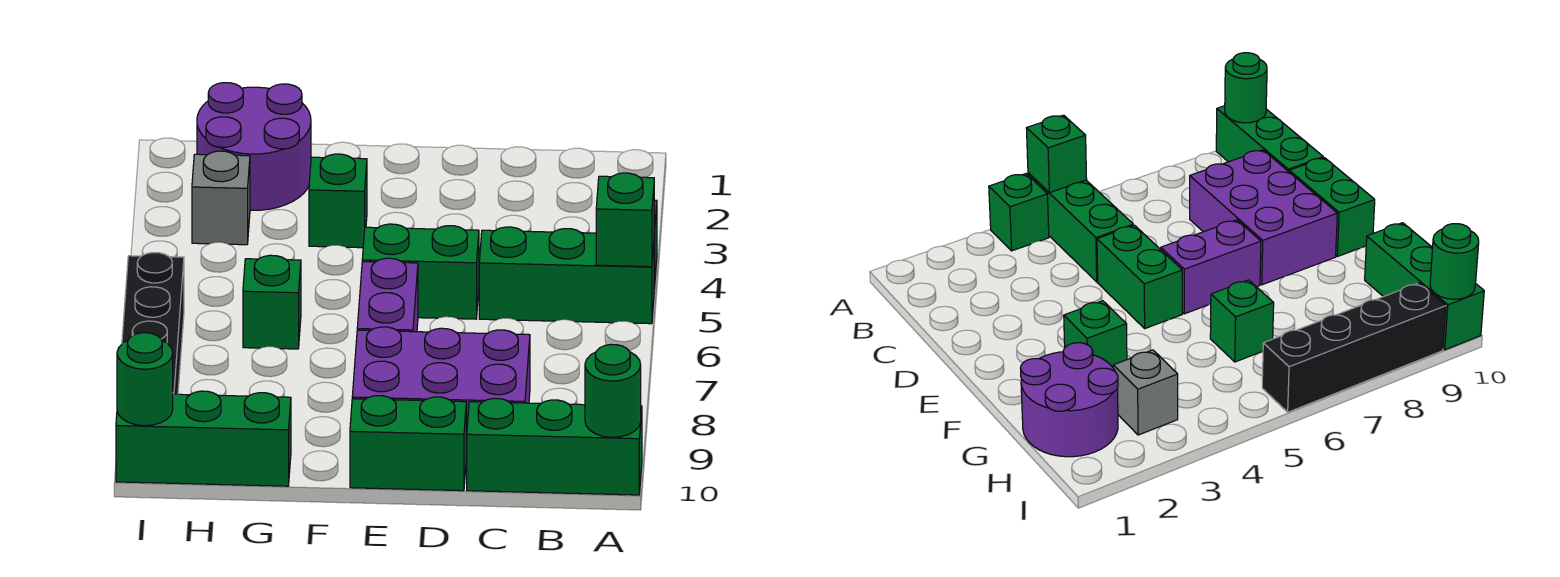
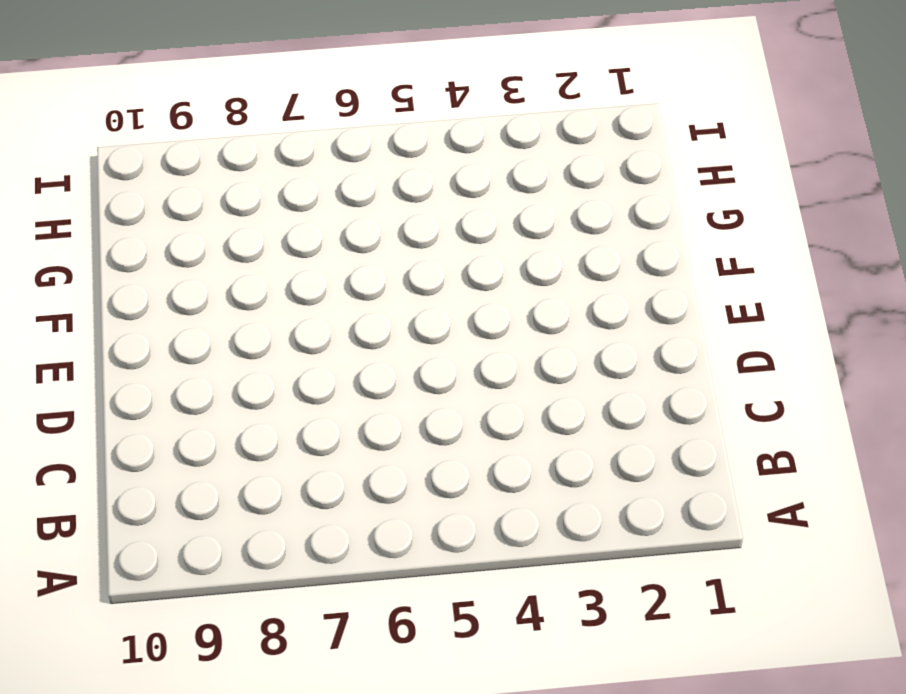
none -> green brick A4 level 1
none -> green brick A5:C5 level 1
none -> green brick A10:C10 level 1

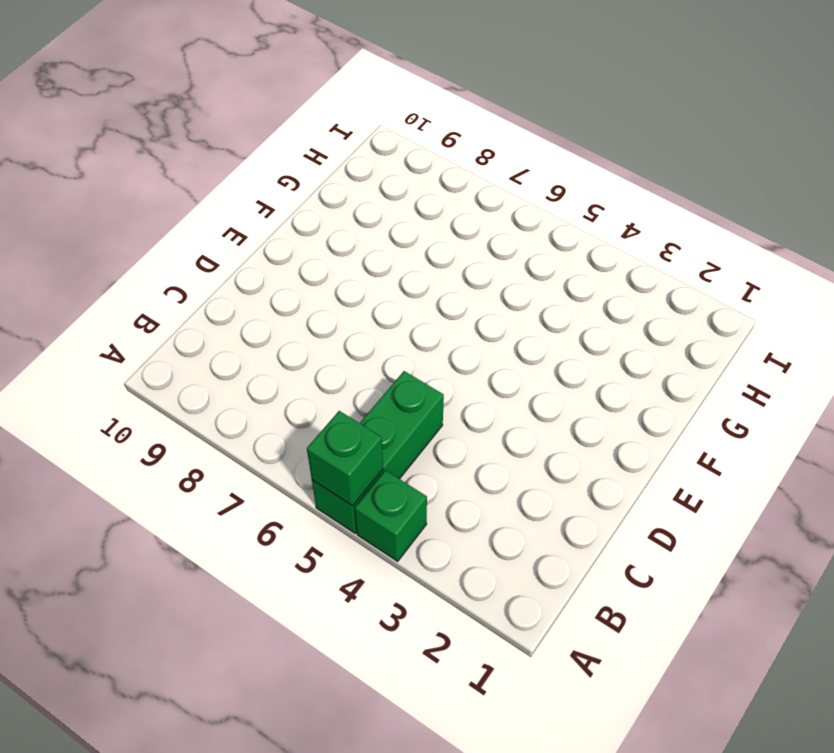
none -> green brick A10:C10 level 1
none -> purple brick C8:E9 level 1
none -> green brick D5:E5 level 1

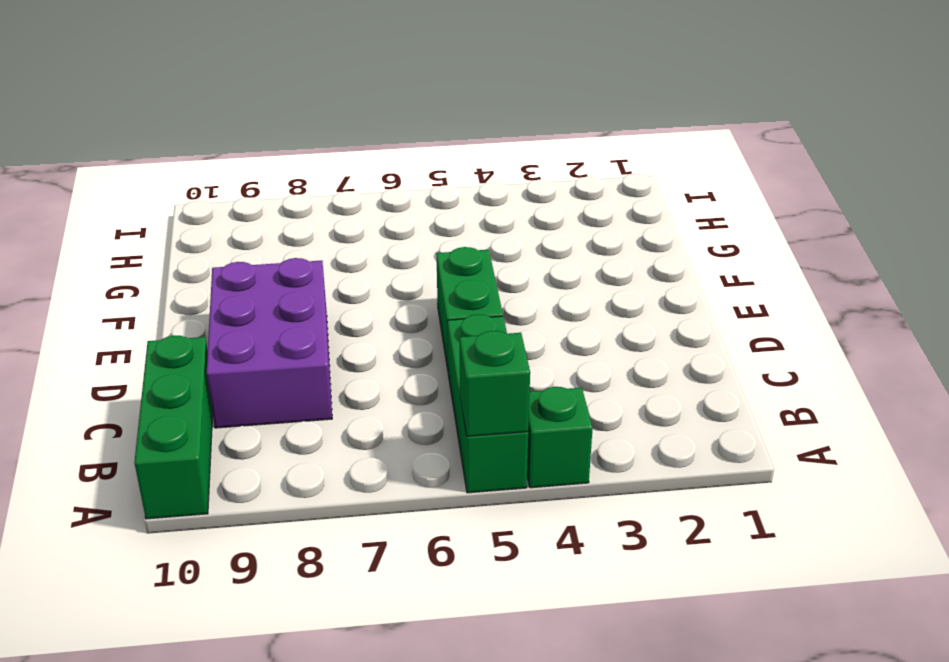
none -> green brick D10:E10 level 1
none -> purple brick E6:E7 level 1
none -> green brick F3 level 1

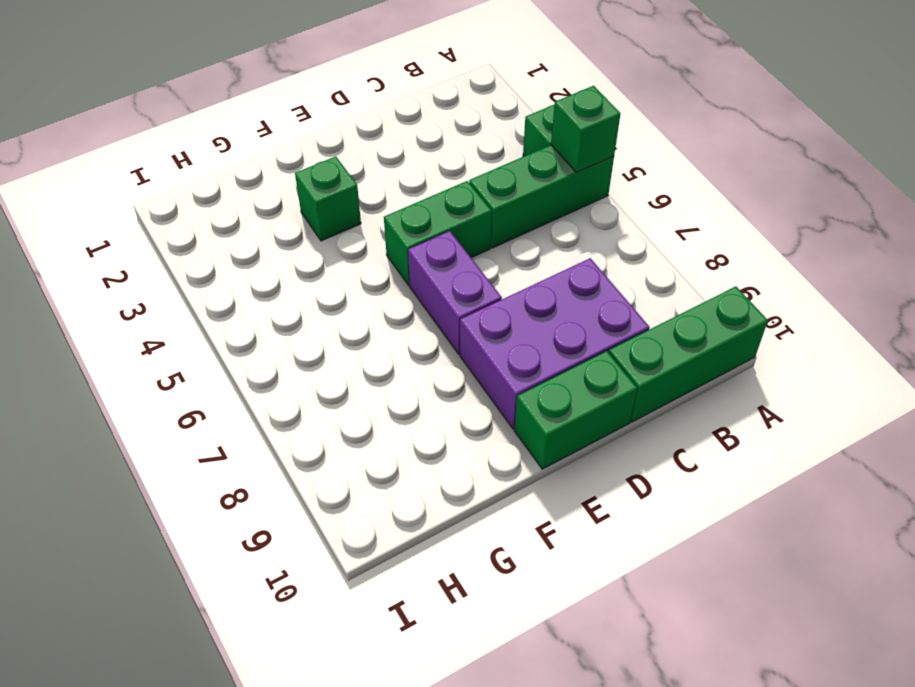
none -> purple round brick G1:H2 level 1
none -> green brick G6 level 1
none -> green brick G10:I10 level 1

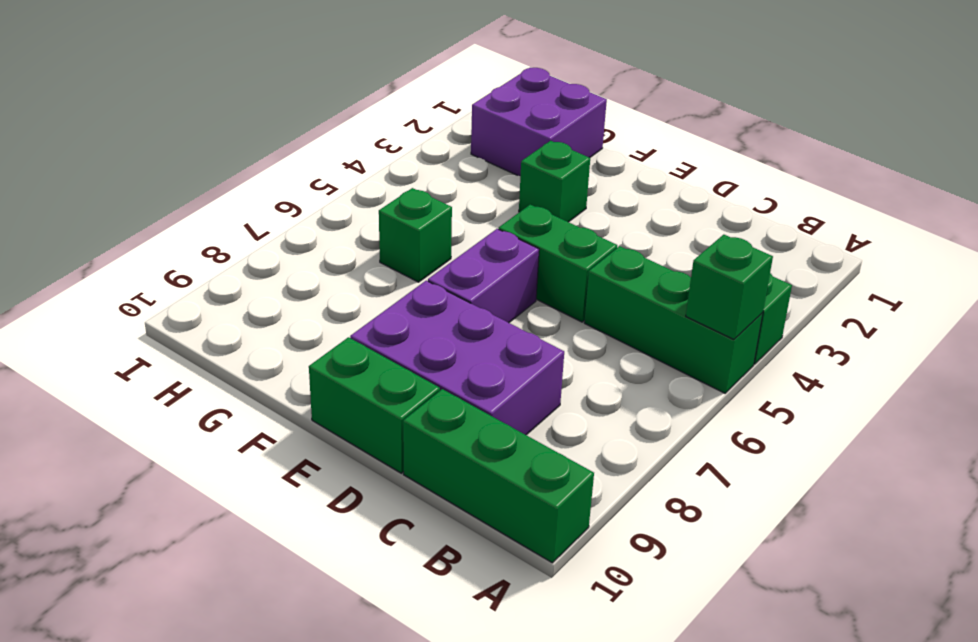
purple brick G1:H2 level 1 -> purple round brick G1:H2 level 1
none -> green brick G10:I10 level 1
none -> grey brick H3 level 1
none -> black brick I6:I9 level 1

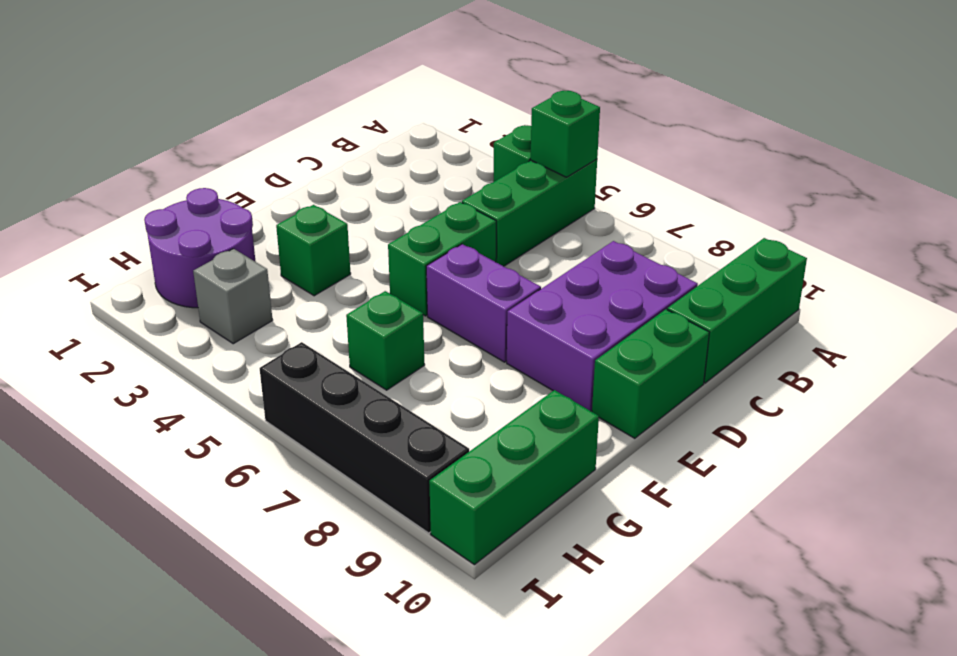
none -> green round brick A10 level 2
none -> green round brick I10 level 2

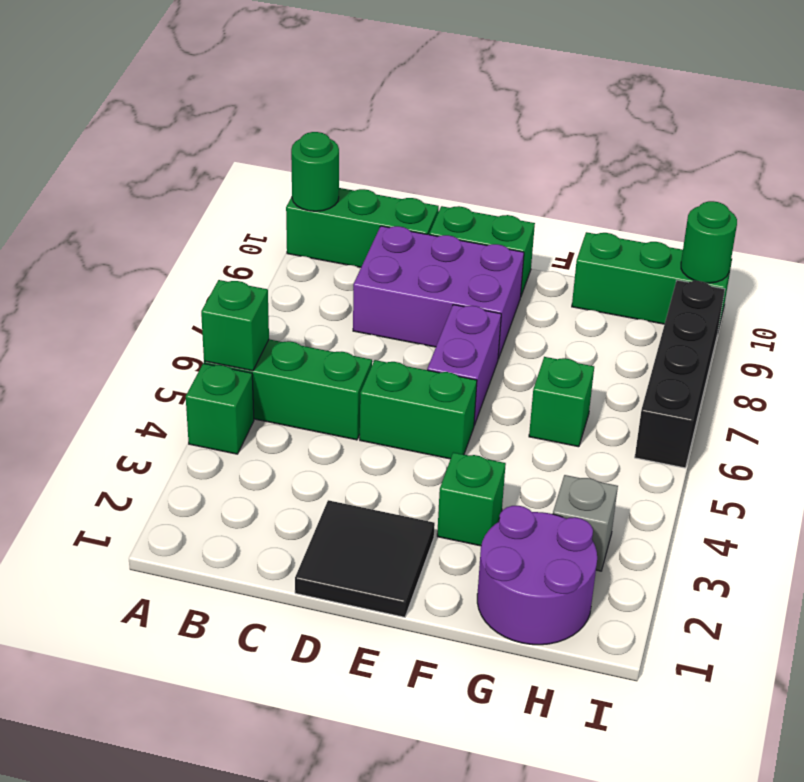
black tile D1:E2 level 1 -> none

